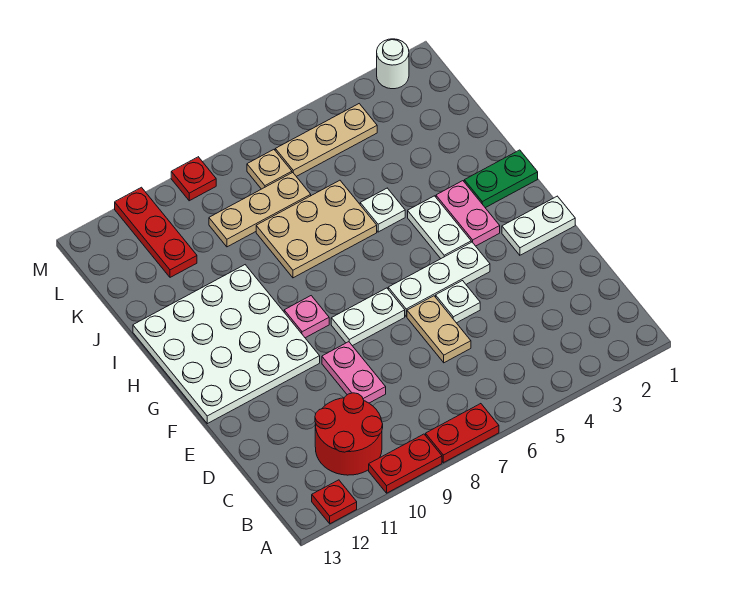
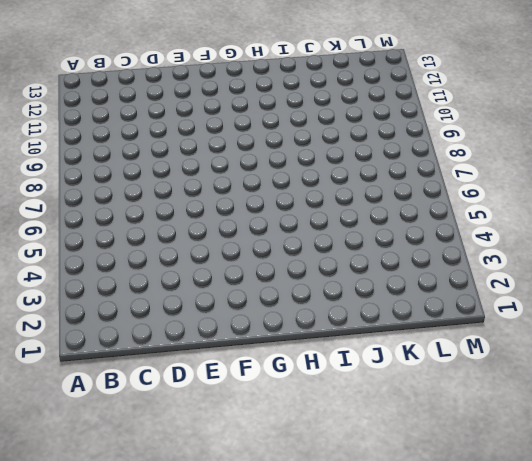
none -> red plate A7:A8 level 1
none -> red plate A9:A10 level 1
none -> red plate A12 level 1

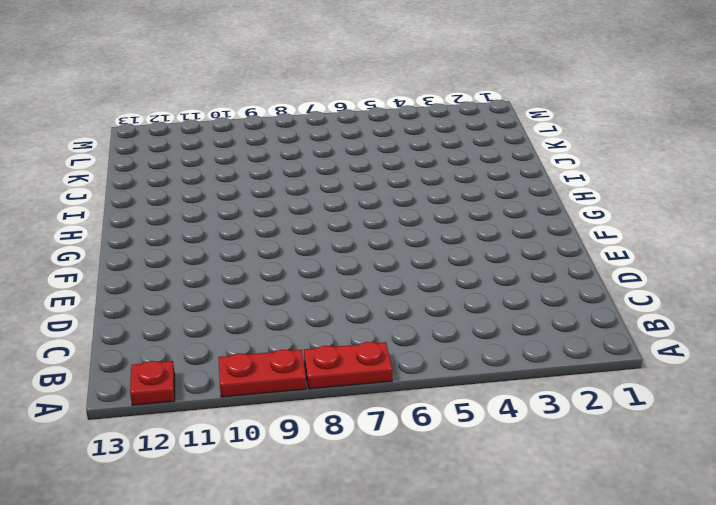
none -> red round brick B10:C11 level 1
none -> tan plate D6:E6 level 1
none -> pink plate D9:E9 level 1

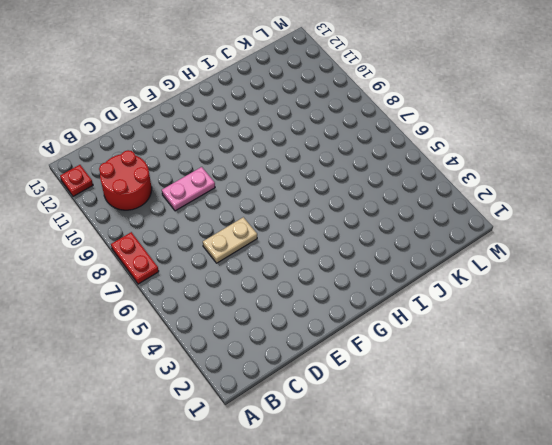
none -> red plate A9:A10 level 1
none -> white plate E5 level 1
none -> white plate F1:F2 level 1

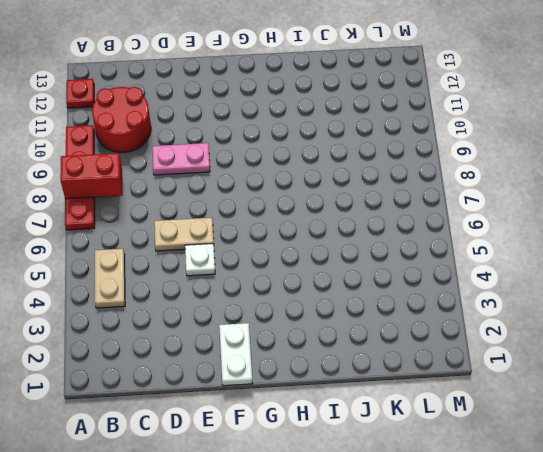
red brick A8:B8 level 2 -> none
tan plate B4:B5 level 1 -> none
none -> white plate F4:F6 level 1
none -> white plate F7:F8 level 1
none -> white plate F10:I13 level 1

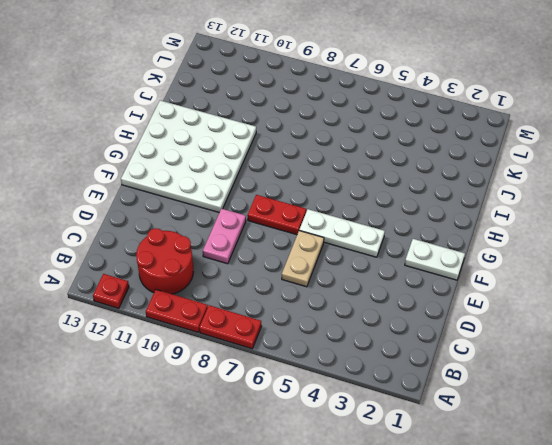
red plate F7:F8 level 1 -> white plate F7:F8 level 1
none -> white plate E5 level 1
none -> pink plate G3:H3 level 1
none -> white plate G4:H4 level 1

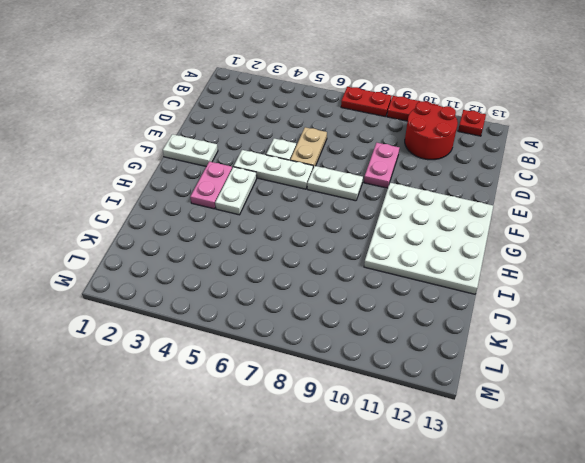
none -> pink plate G9 level 1
none -> green plate H1:H2 level 1
none -> white plate I5 level 1

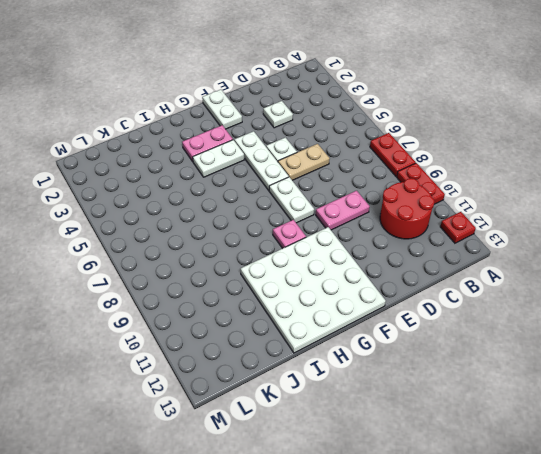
white plate D3 level 1 -> white plate I5 level 1
none -> green plate H1:H2 level 1
none -> tan plate I6:J8 level 1
none -> tan plate K7:K9 level 1

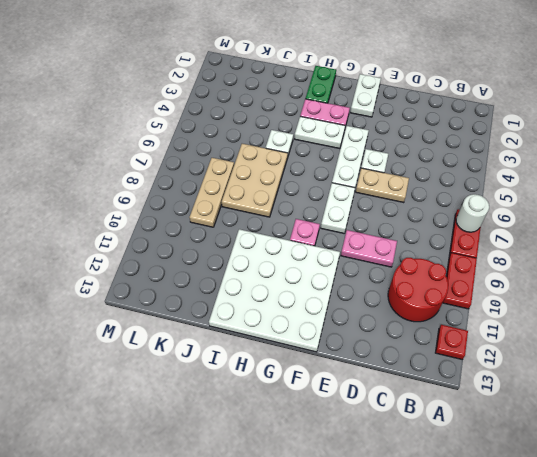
white round brick A7 level 2 -> white round brick M2 level 1
none -> red plate K11:M11 level 1
none -> tan plate L4:L6 level 1
none -> tan plate L7 level 1

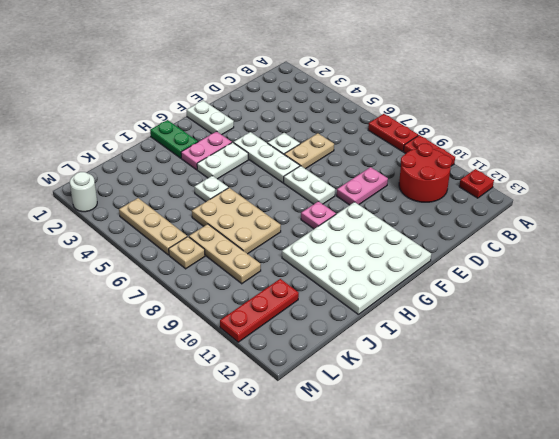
none -> red plate M9 level 1

